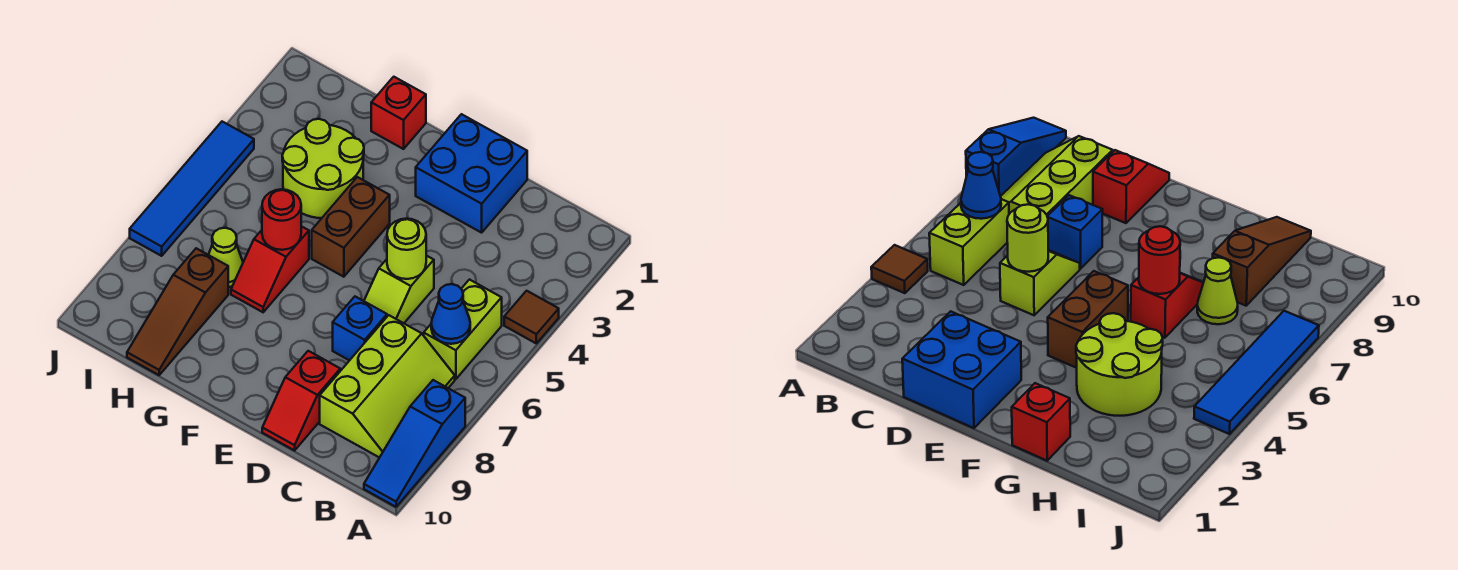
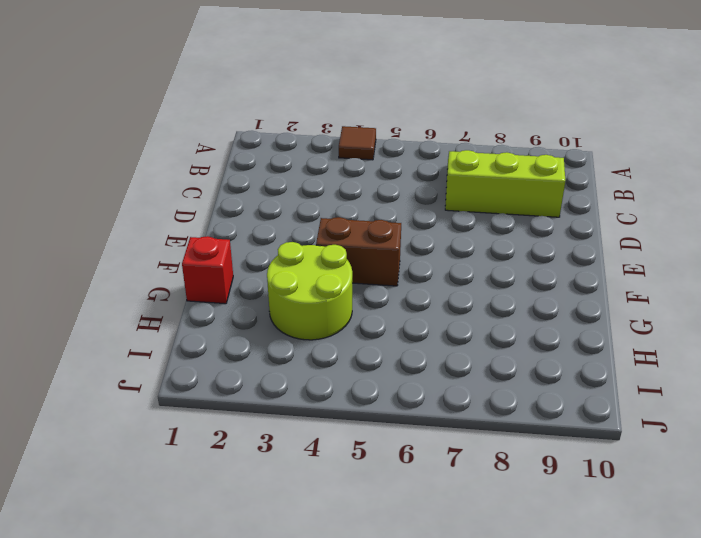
none -> blue slope A8:A10 level 1 top 8
none -> lime brick B5:B6 level 1
none -> blue brick D1:E2 level 1

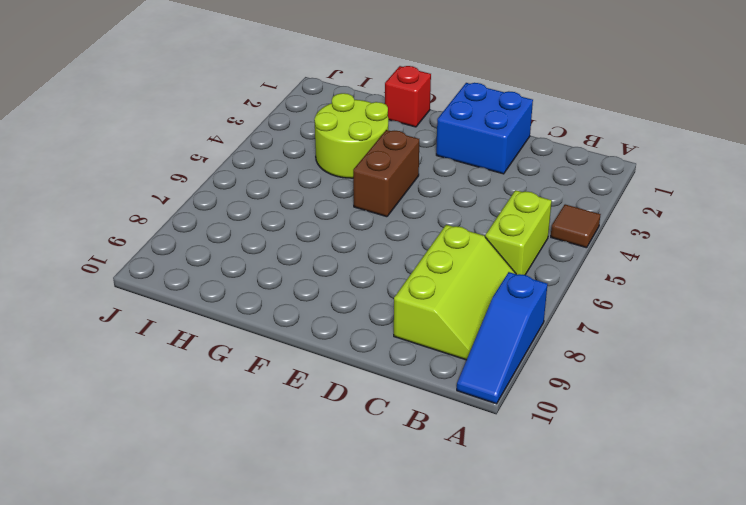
none -> lime slope D5:D6 level 1 top 5
none -> blue brick D7 level 1
none -> red slope D9:D10 level 1 top 9

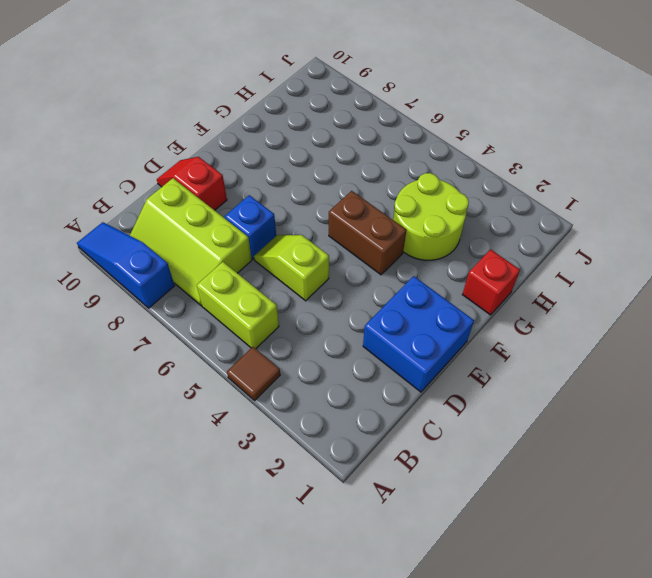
none -> red slope G6:G7 level 1 top 6
none -> lime cone H7 level 1
none -> brown slope H8:H10 level 1 top 8

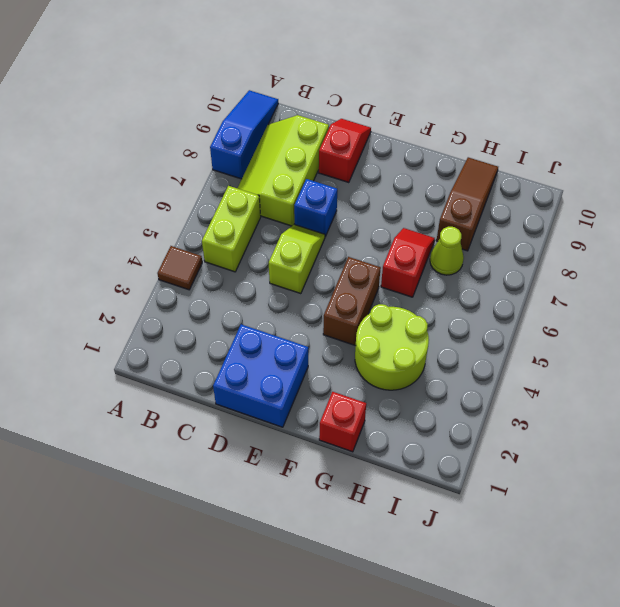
none -> blue tile J4:J7 level 1
none -> blue cone B6 level 2
none -> lime round brick D5 level 2

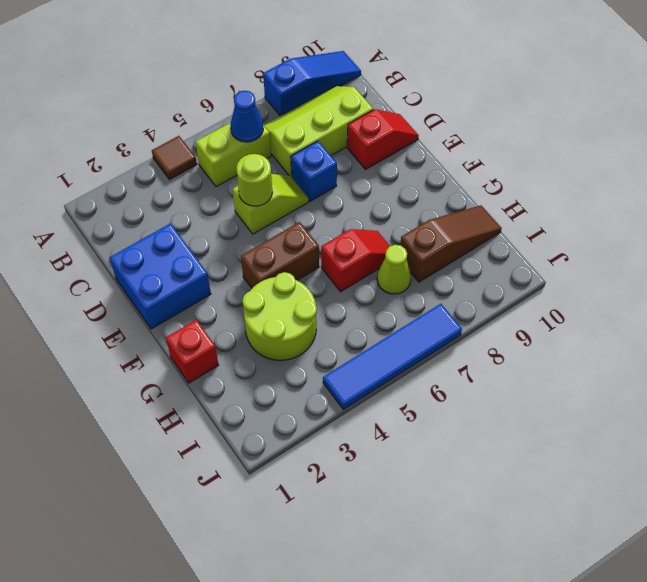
none -> red round brick G6 level 2

